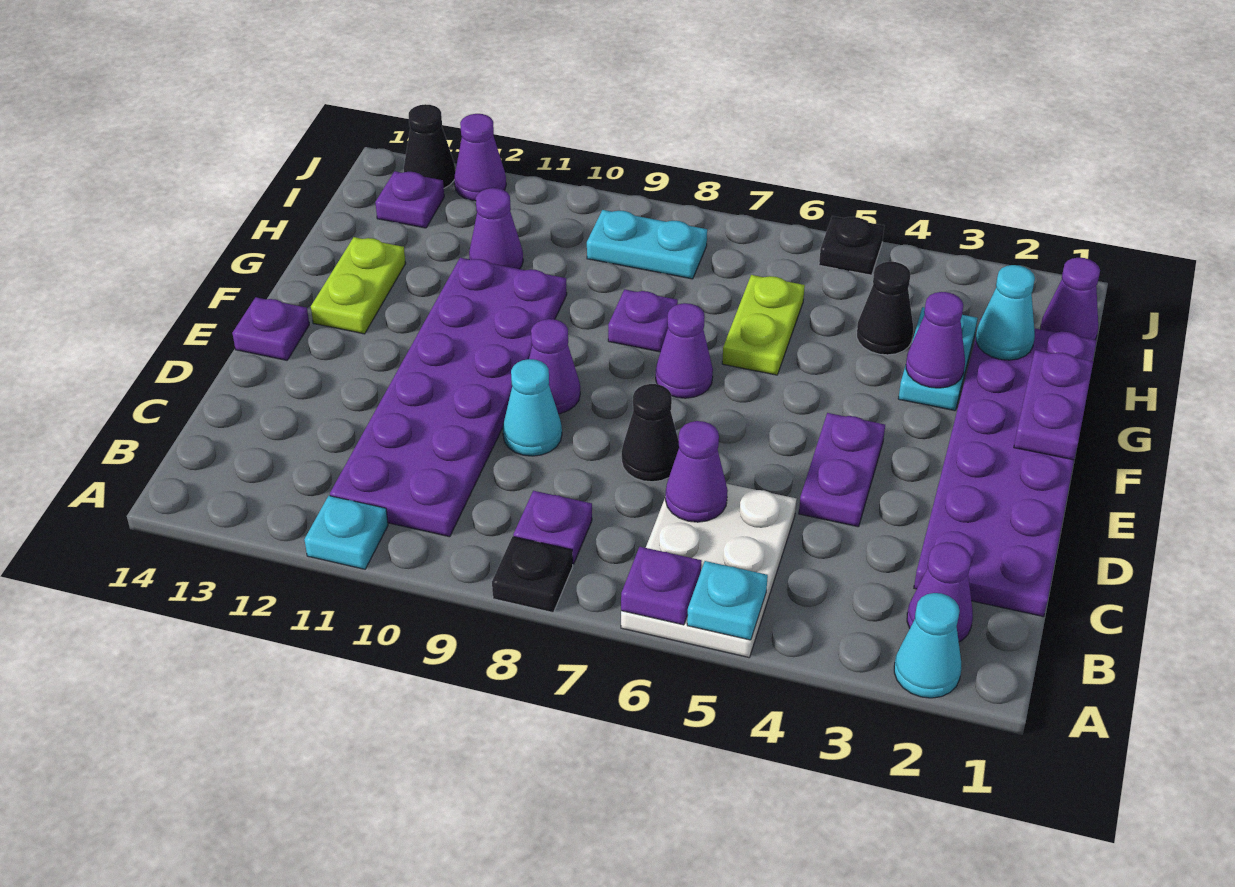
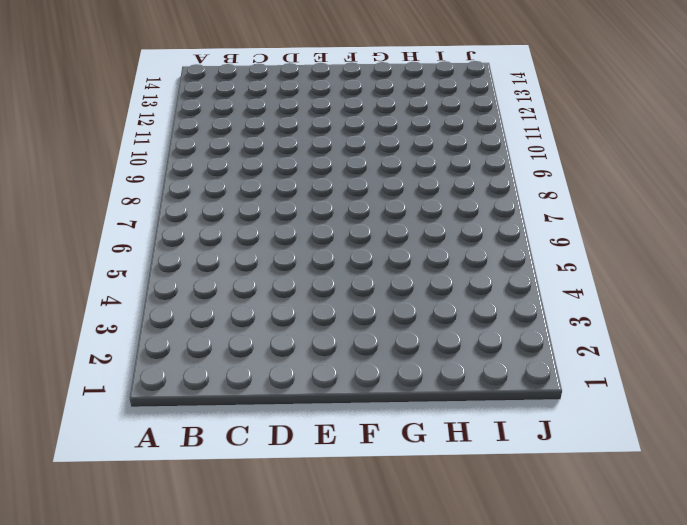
none -> cyan cone A2 level 1
none -> white plate A5:C6 level 1
none -> black plate A8 level 1
none -> cyan plate A11 level 1

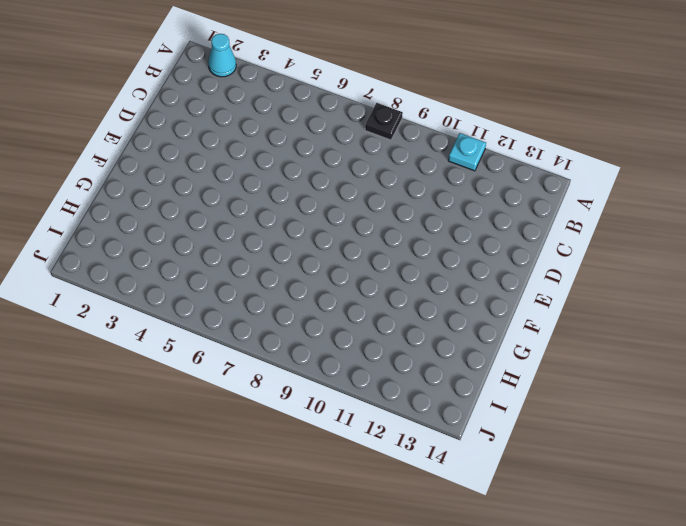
none -> white plate A5:C6 level 1
none -> purple cone B2 level 1
none -> purple plate B8 level 1
none -> purple plate B10:G11 level 1

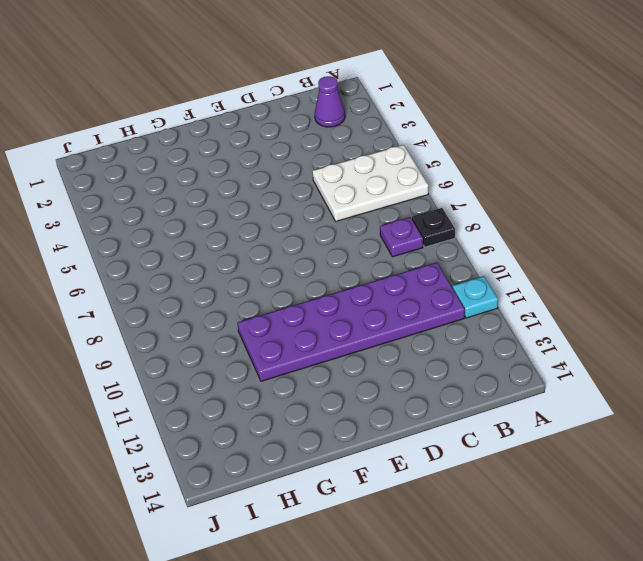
none -> cyan cone A2 level 1
none -> purple plate C1:H2 level 1
none -> purple plate D4:E4 level 1
none -> black cone D7 level 1

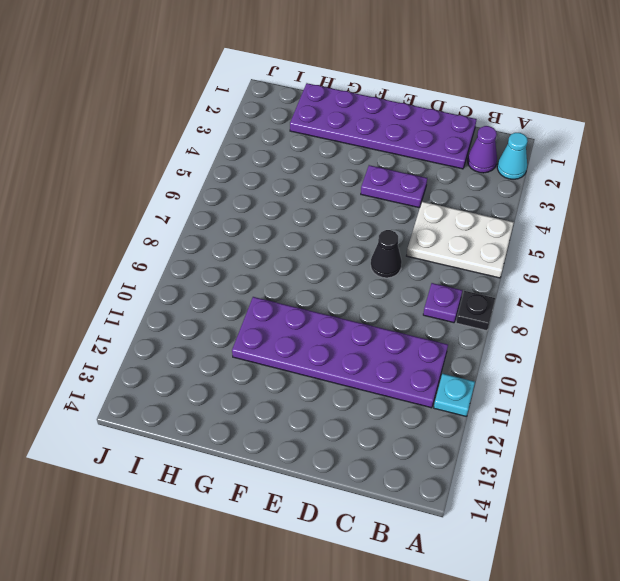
none -> cyan cone D9 level 1
none -> purple cone E9 level 1
none -> purple plate E14 level 1
none -> purple cone F7 level 1

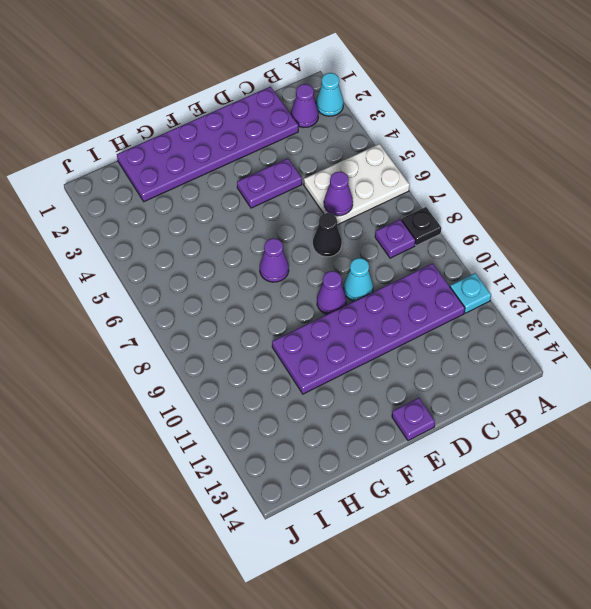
none -> lime plate F13:G13 level 1
none -> cyan plate G3:H3 level 1
none -> lime plate G6:H6 level 1
none -> purple plate G8 level 1

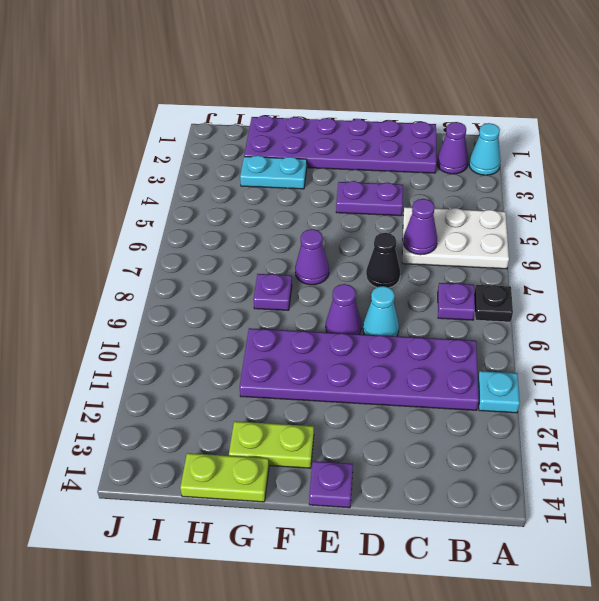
lime plate G14:H14 level 1 -> lime plate G6:H6 level 1
none -> black cone H4 level 1
none -> purple cone H11 level 1
none -> purple cone I1 level 1
none -> cyan plate I8:I9 level 1

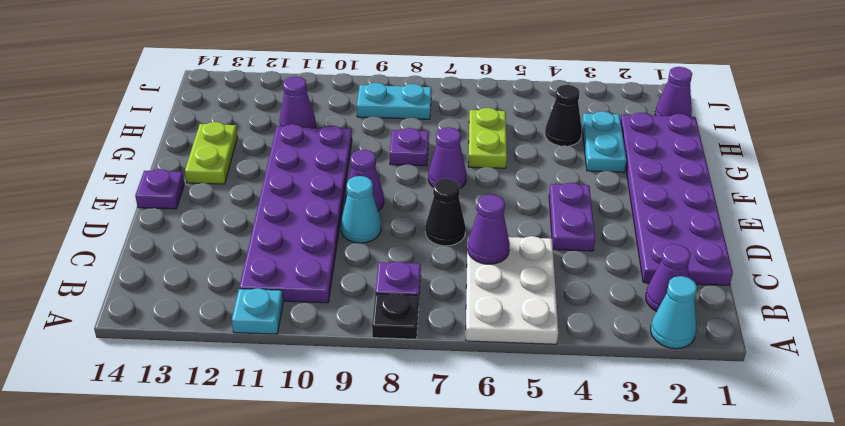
none -> purple plate I13 level 1
none -> black plate J5 level 1
none -> purple cone J12 level 1
none -> black cone J13 level 1

